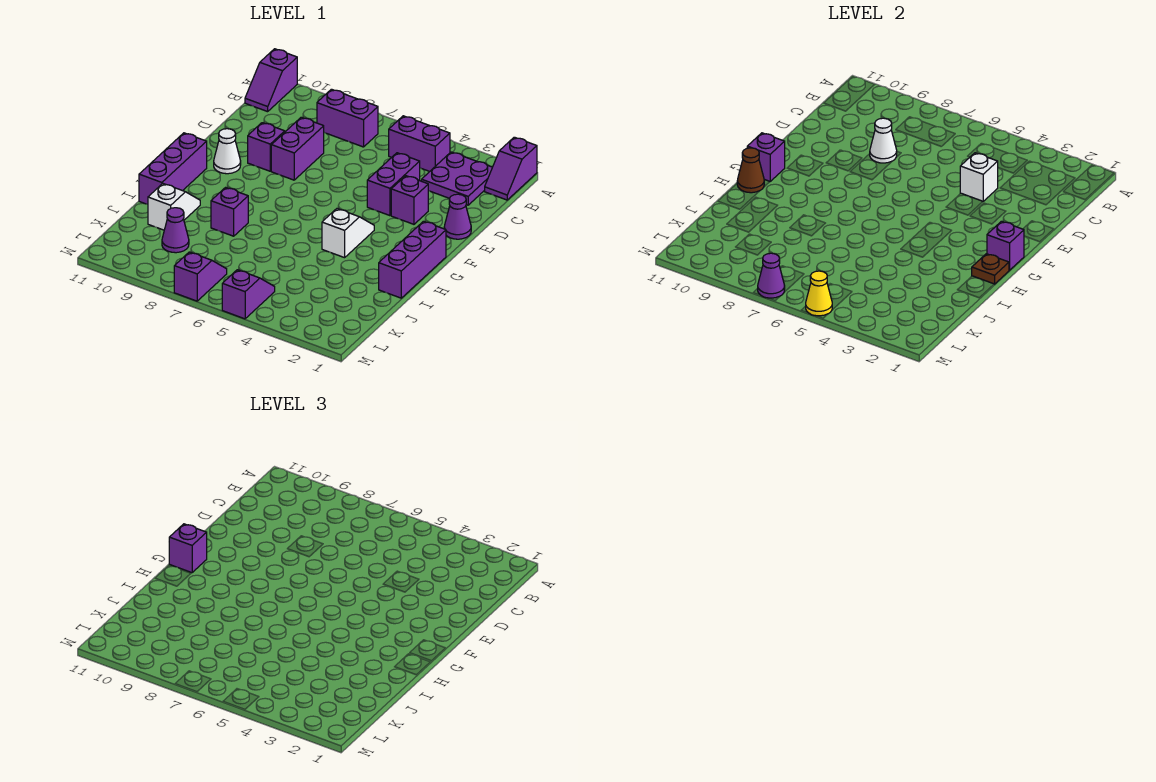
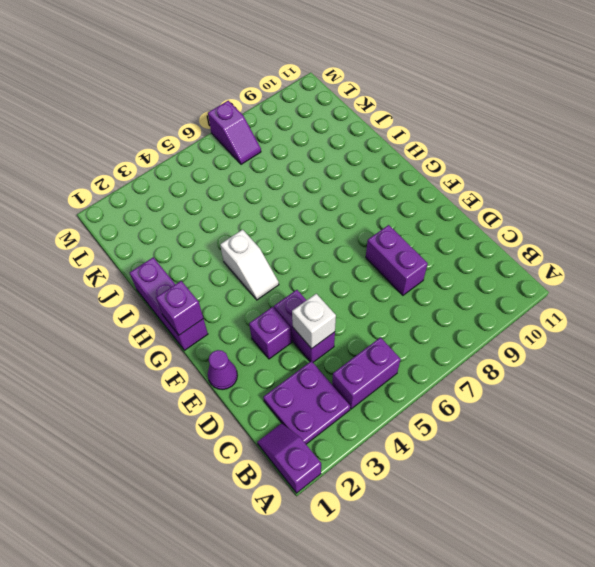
none -> purple slope A11:B11 level 1 top A
none -> purple brick B7:B8 level 1
none -> purple brick E9 level 1

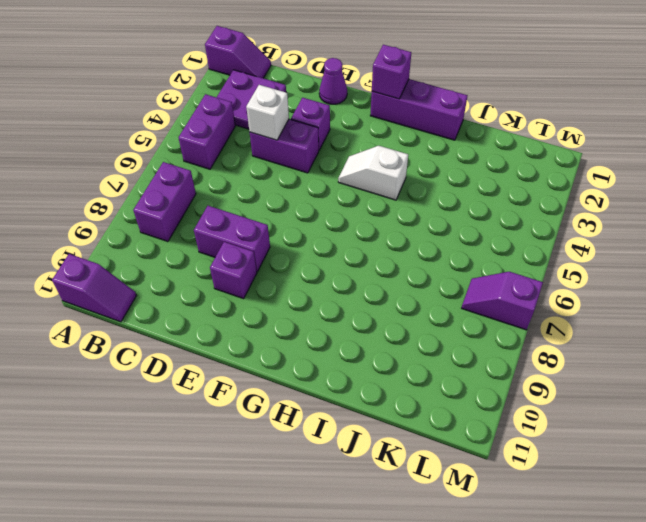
none -> white cone F10 level 1
none -> purple brick G11:I11 level 1
none -> purple brick I8 level 1

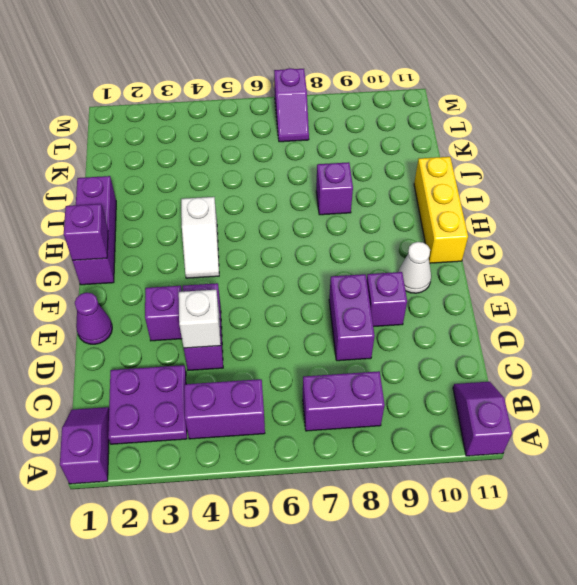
yellow brick G11:I11 level 1 -> purple brick G11:I11 level 1
none -> white slope I10:J10 level 1 top J
none -> purple cone K9 level 1
none -> purple slope L5:M5 level 1 top M

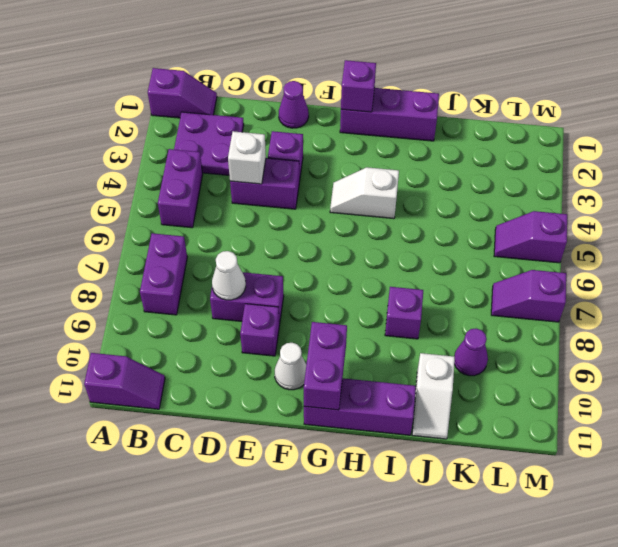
purple brick G10:G11 level 2 -> purple brick G11 level 2
white slope J10:J11 level 1 top 10 -> white slope I10:J10 level 1 top J
none -> brown plate H1 level 2
none -> brown cone H11 level 2
none -> yellow cone M5 level 2

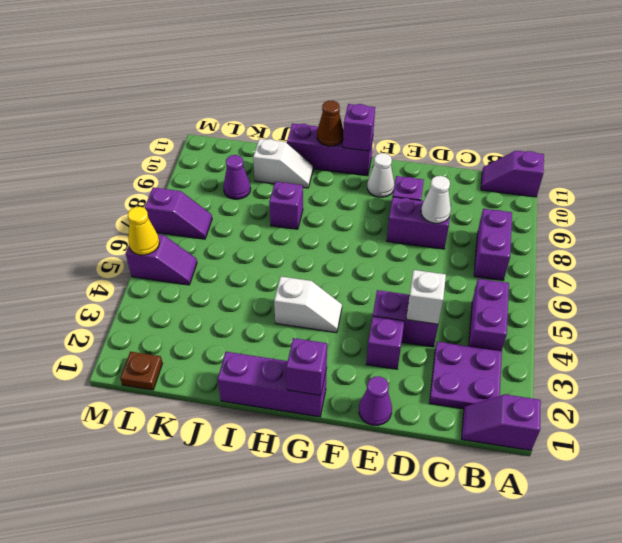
brown plate L1 level 1 -> brown plate H1 level 2
none -> purple cone M7 level 2
none -> purple brick G11 level 3

